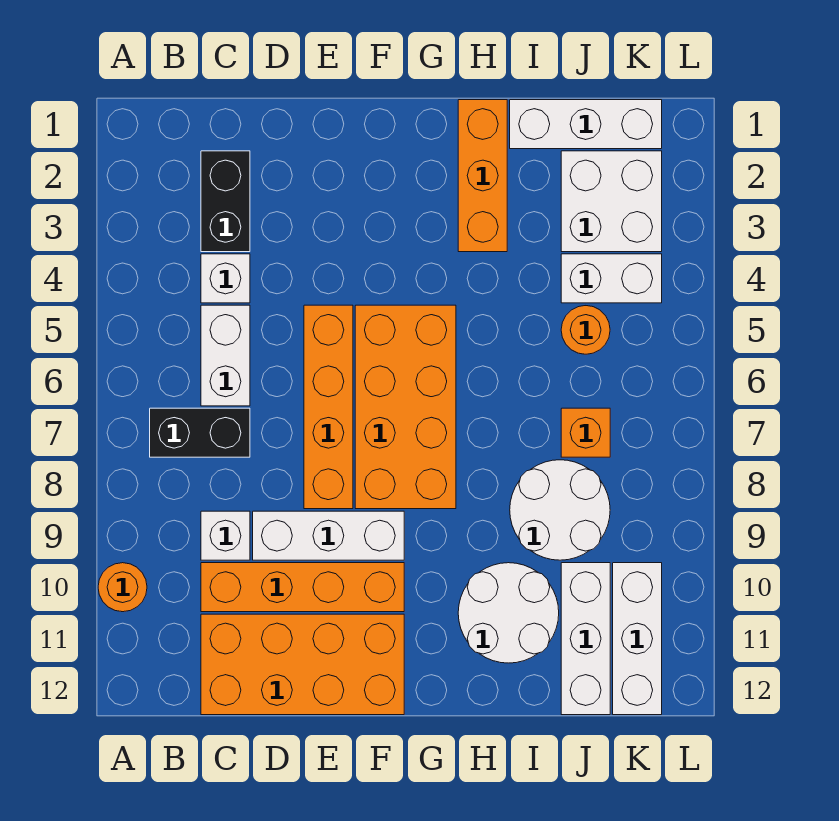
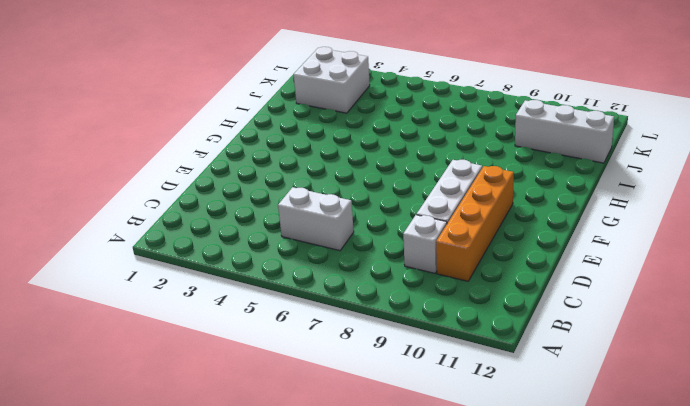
none -> orange round brick A10 level 1
none -> black brick B7:C7 level 1
none -> black brick C2:C3 level 1

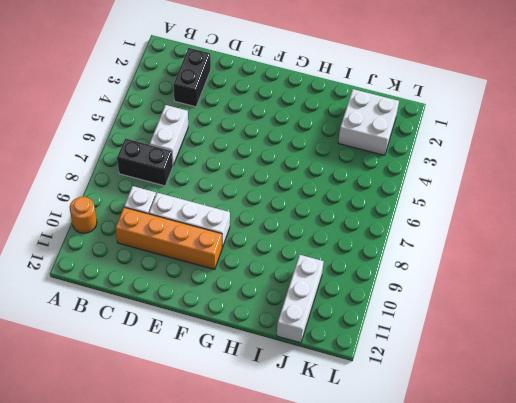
none -> white brick C4 level 1
none -> orange brick C11:F12 level 1
none -> orange brick E5:E8 level 1

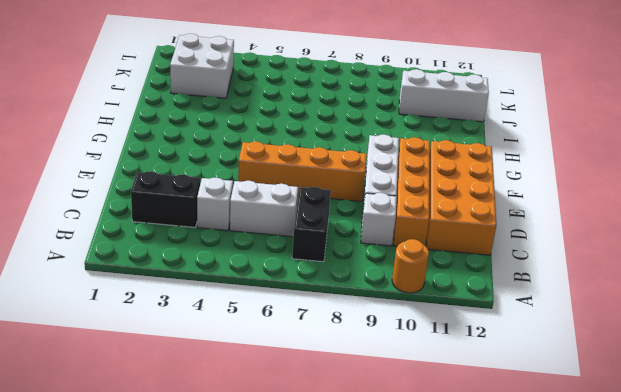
none -> orange brick F5:G8 level 1
none -> orange brick H1:H3 level 1
none -> white round brick H10:I11 level 1

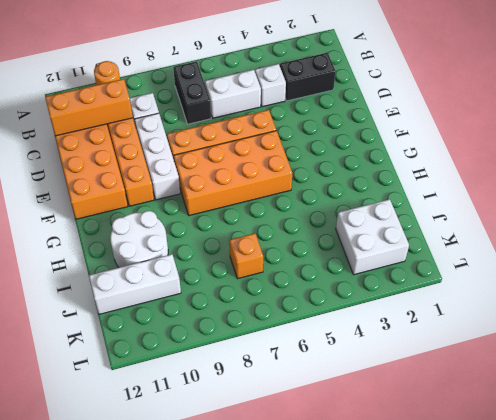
orange brick C10:C12 level 2 -> orange brick H1:H3 level 1
none -> white brick I1:K1 level 1
none -> white round brick I8:J9 level 1
none -> white brick J4:K4 level 1

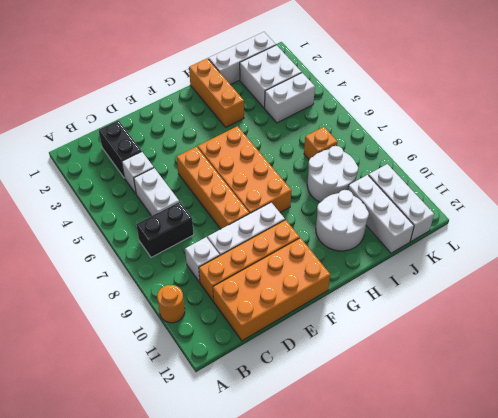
none -> orange round brick J5 level 1

